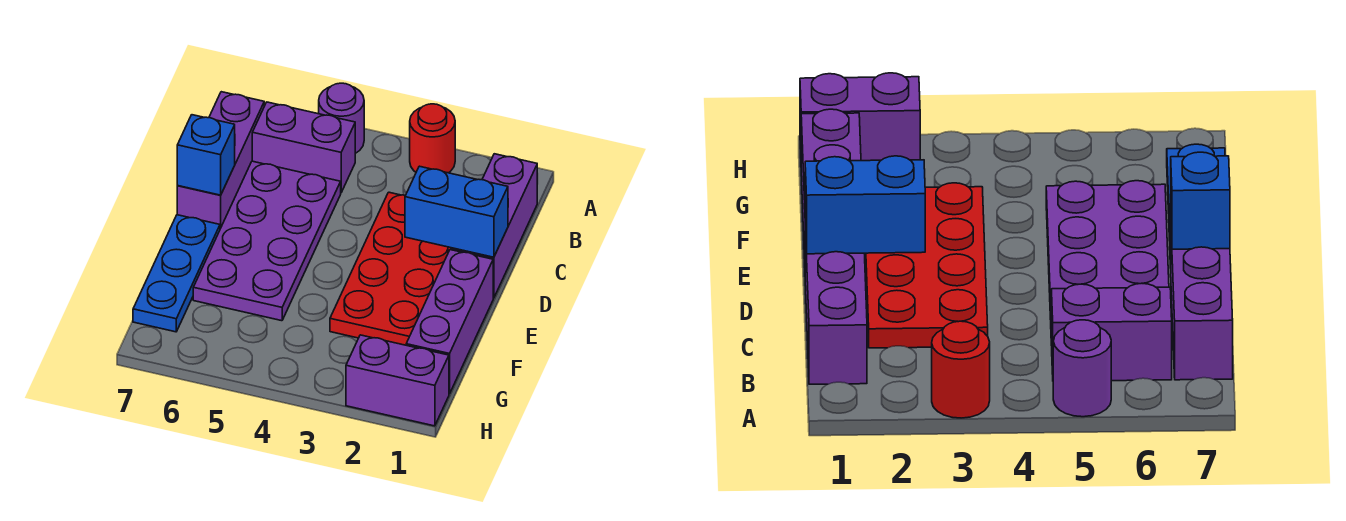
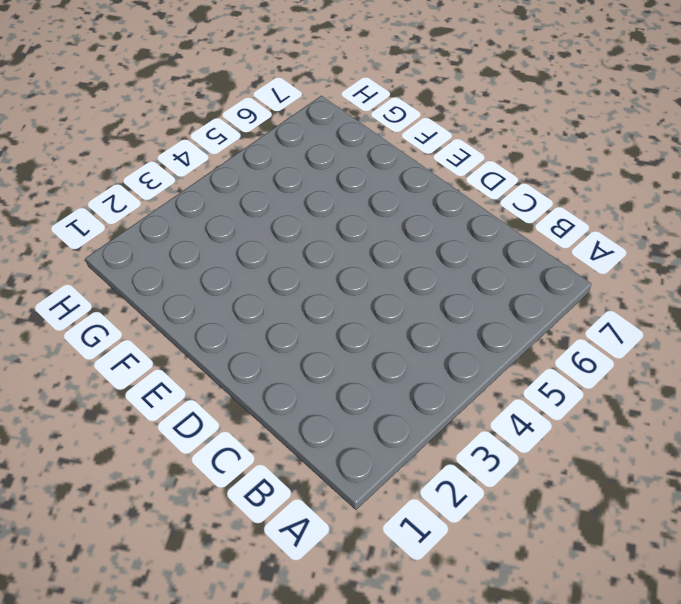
none -> red round brick A3 level 1
none -> purple round brick A5 level 1
none -> purple brick B1:D1 level 1

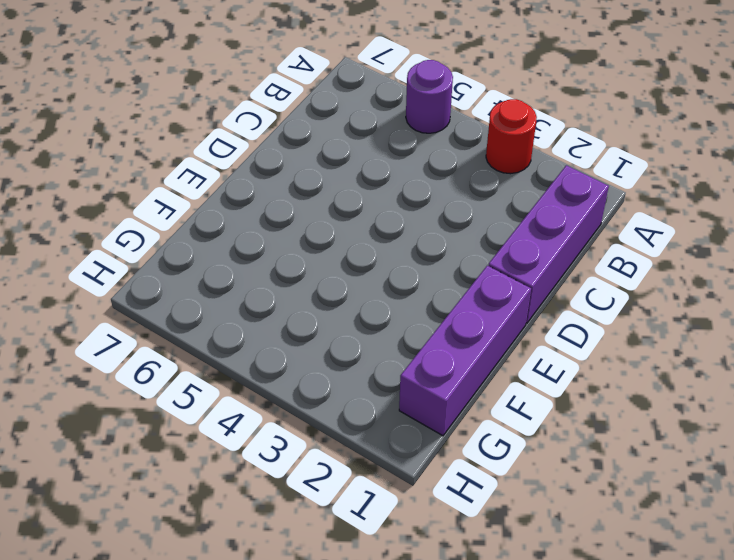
none -> purple brick B5:B6 level 1
none -> purple brick B7:D7 level 1
none -> red plate C2:F3 level 1

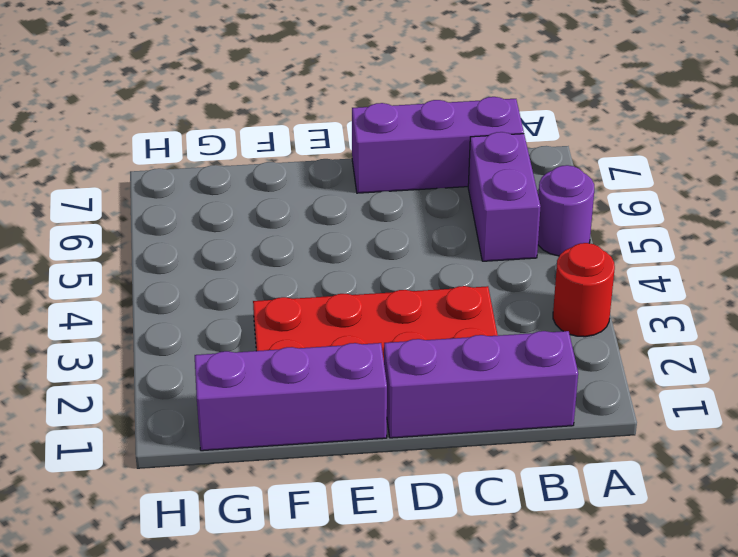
none -> purple plate C5:F6 level 1
none -> blue plate E7:G7 level 1
none -> purple brick H1:H2 level 1

